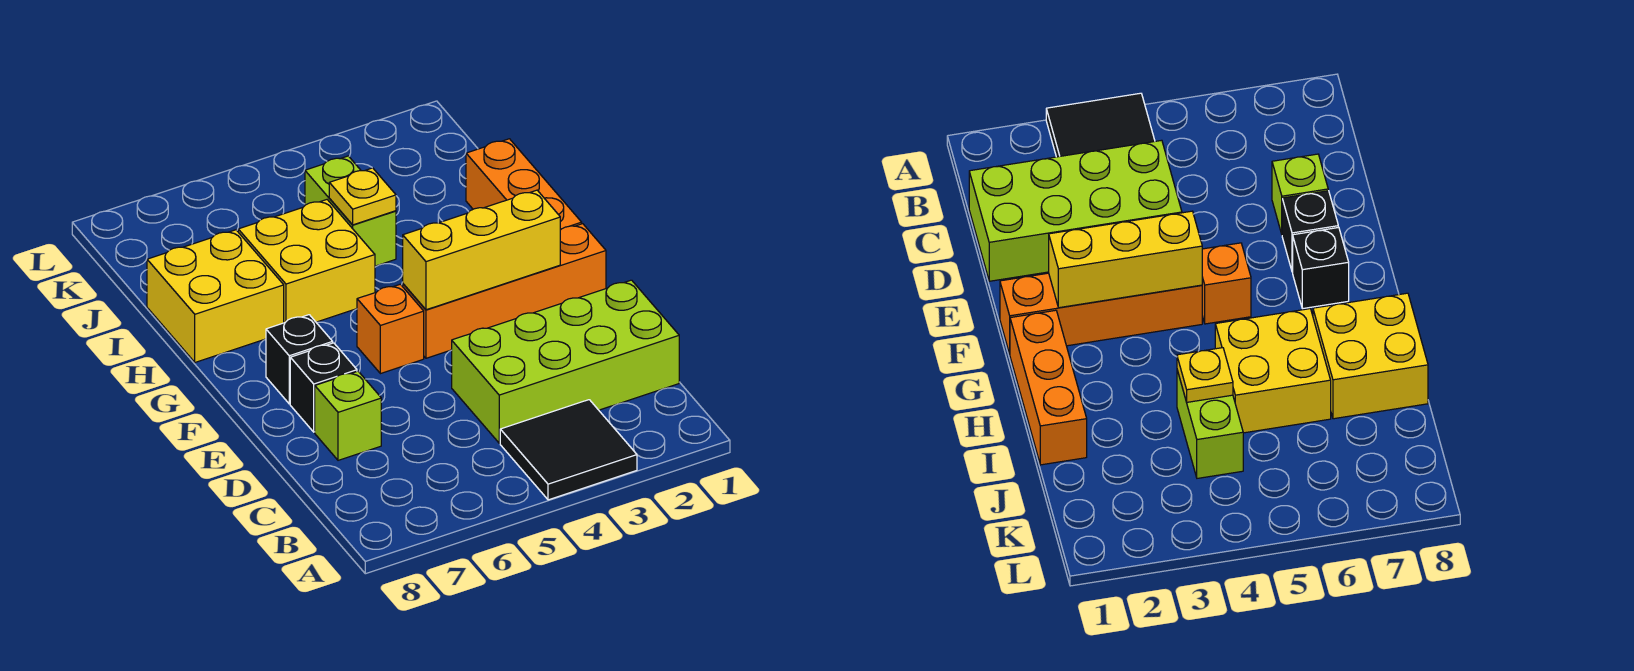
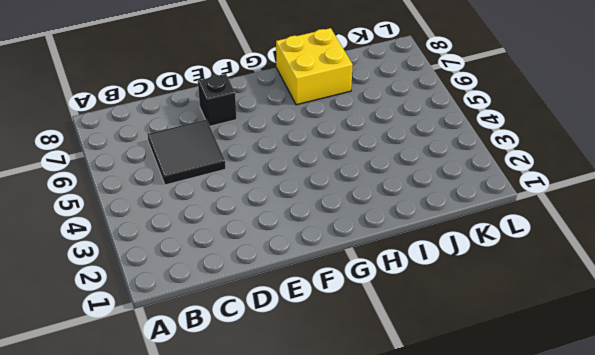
black tile C5:D6 level 1 -> black tile A3:B4 level 1
none -> lime brick C1:D4 level 1
none -> lime brick D7 level 1
none -> orange brick F1:F4 level 1

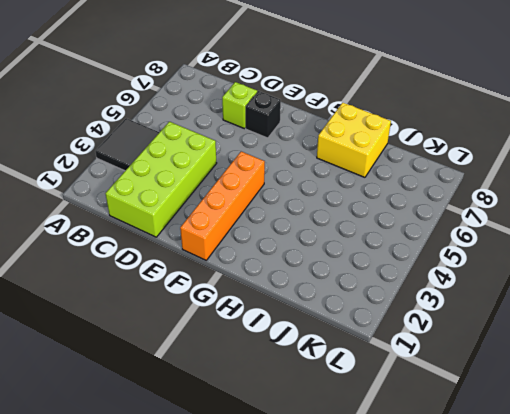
none -> orange brick F5 level 1
none -> black brick F7 level 1
none -> orange brick G1:I1 level 1

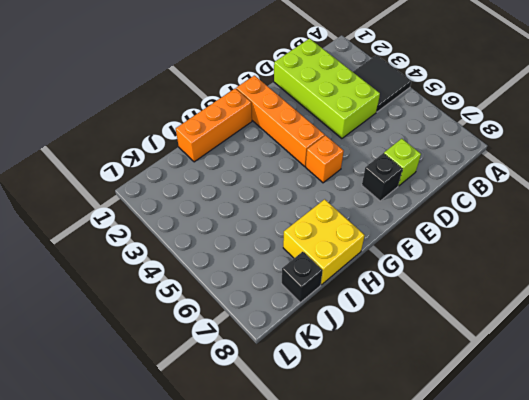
black brick J8 level 1 -> black brick F7 level 1
none -> yellow brick H5:I6 level 1
none -> lime brick I4:J4 level 1
none -> yellow brick F2:F4 level 2

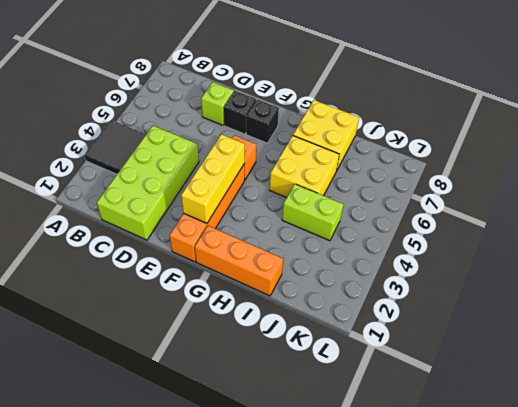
none -> yellow plate I4 level 2

